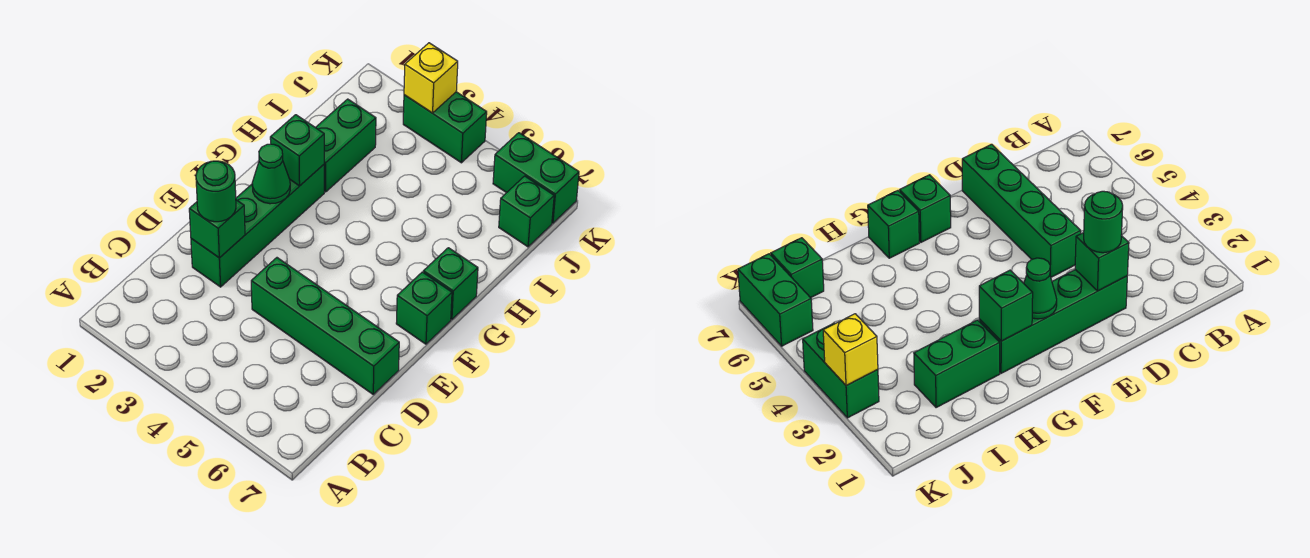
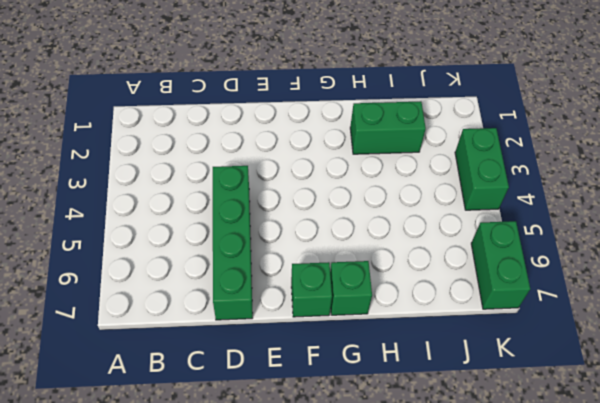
none -> green brick D2:G2 level 1
none -> green brick J7 level 1
none -> green brick D2 level 2

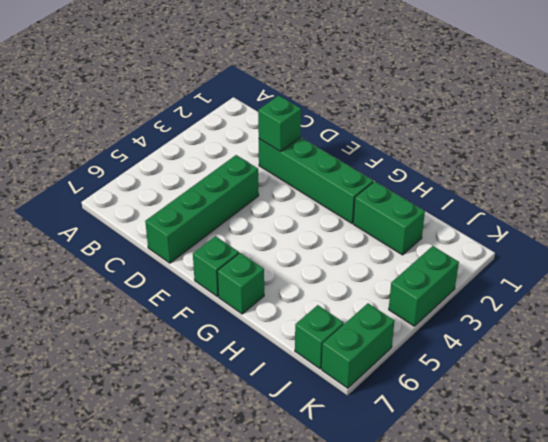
none -> green cone F2 level 2
none -> green brick G2 level 2
none -> yellow brick K3 level 2

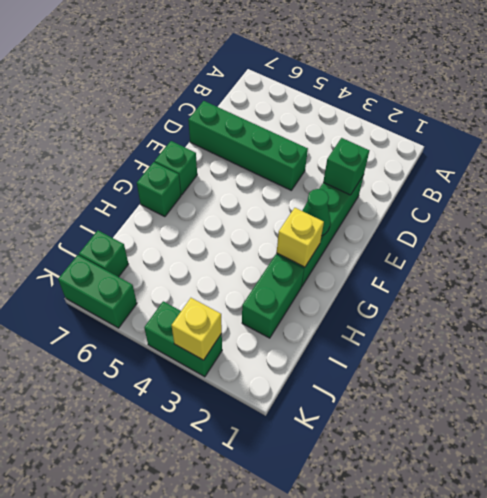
yellow brick G2 level 2 -> green brick G2 level 2
none -> green round brick D2 level 3

